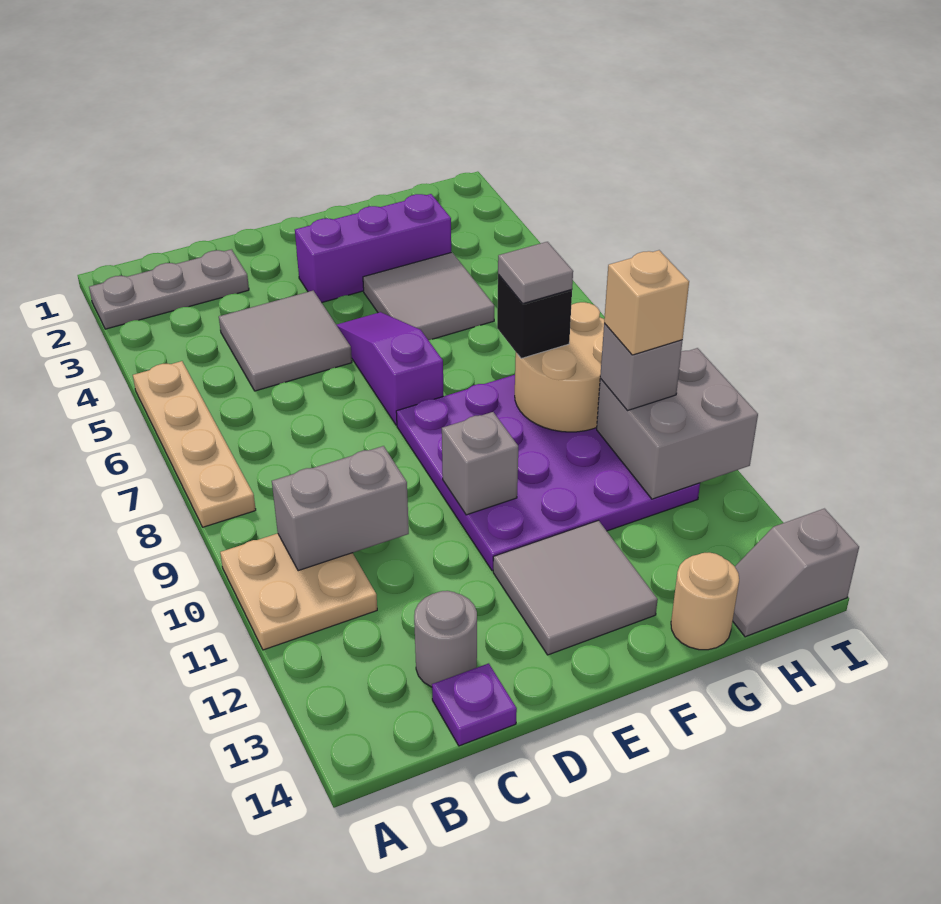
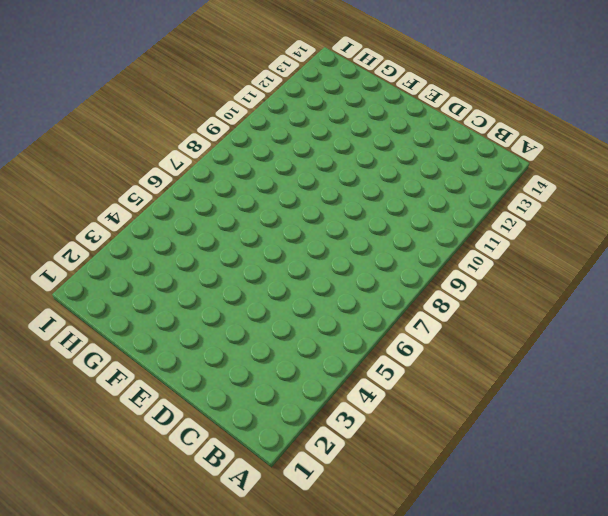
none -> grey plate A2:C2 level 1
none -> tan plate A5:A8 level 1
none -> tan plate A10:B11 level 1

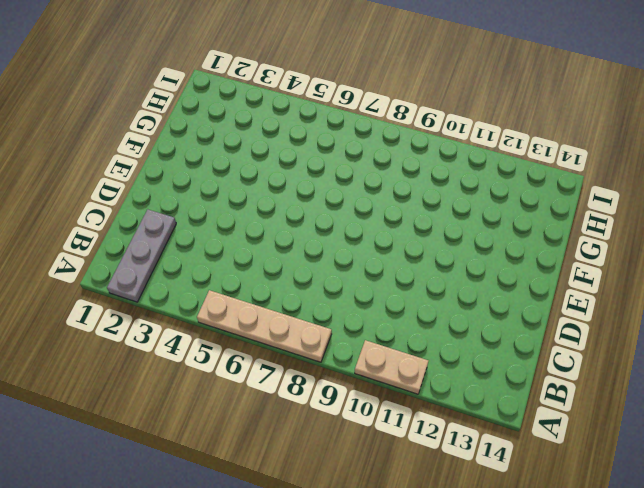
tan plate A10:A11 level 1 -> tan plate A10:B11 level 1
none -> grey tile C4:D5 level 1
none -> grey round brick C13 level 1
none -> purple plate C14 level 1

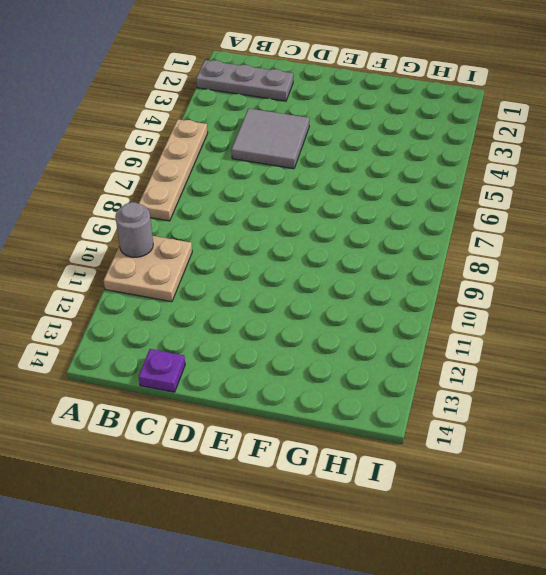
grey round brick A10 level 2 -> grey round brick C13 level 1
none -> purple brick E3:G3 level 1
none -> purple slope E5:E7 level 1 top 7
none -> purple plate E8:H11 level 1

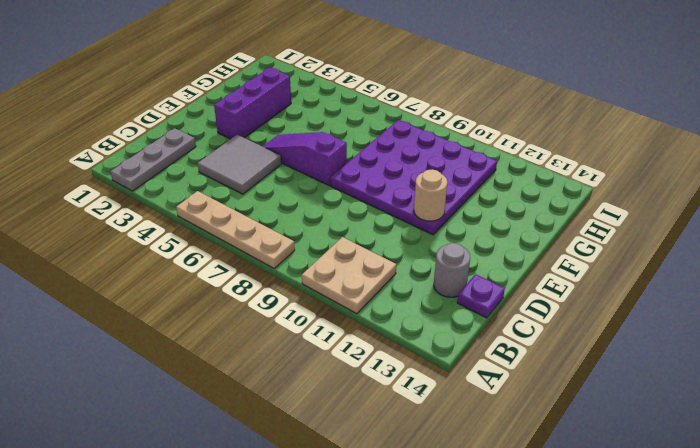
tan round brick E11 level 2 -> tan round brick G14 level 1
none -> grey tile E12:F13 level 1
none -> grey tile F4:G5 level 1
none -> grey slope H14:I14 level 1 top I

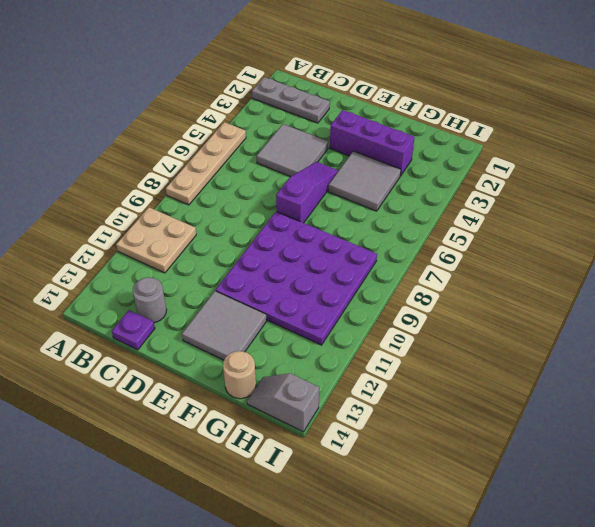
none -> grey brick B10:C10 level 2
none -> grey brick E10 level 2
none -> tan round brick G8:H9 level 2

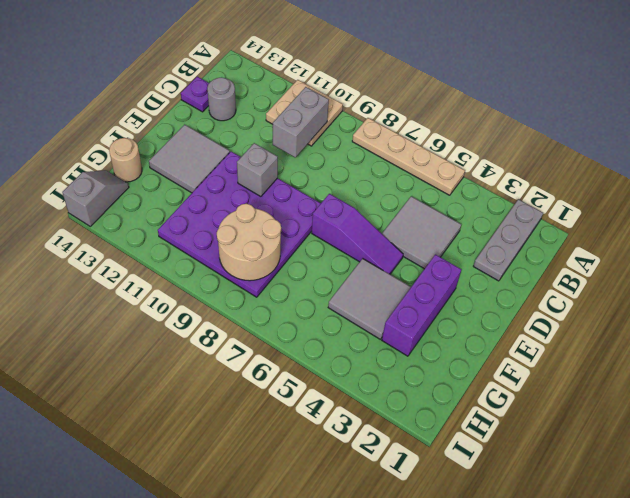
none -> grey brick H10:I11 level 2
none -> black brick G8 level 3
none -> grey brick H10 level 3

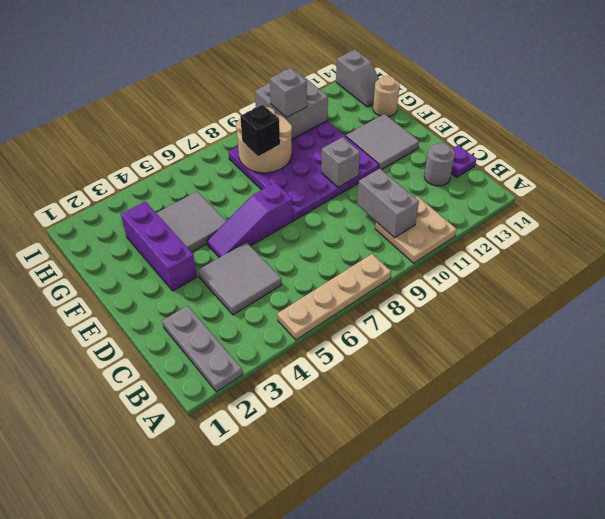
none -> grey tile G8 level 4
none -> tan brick H10 level 4

